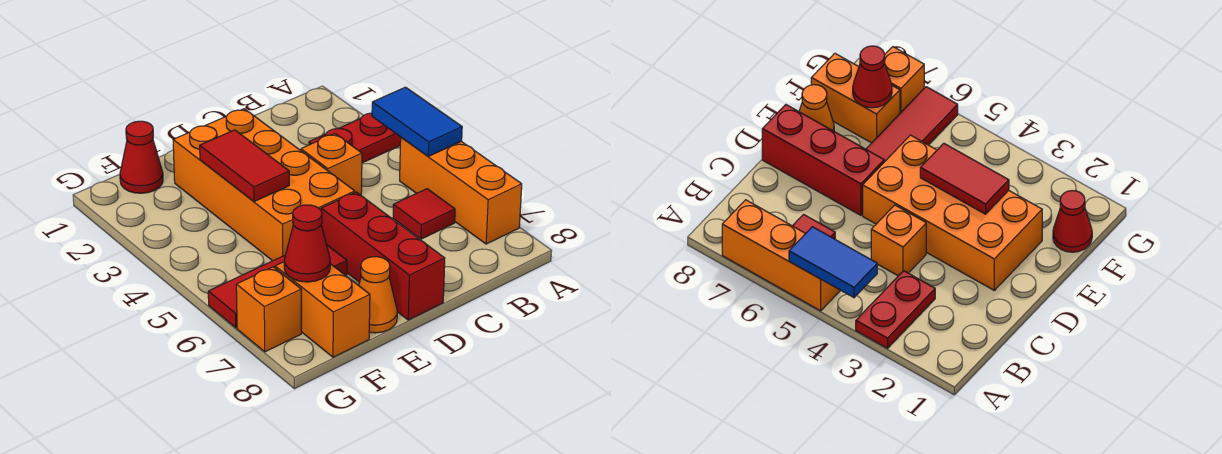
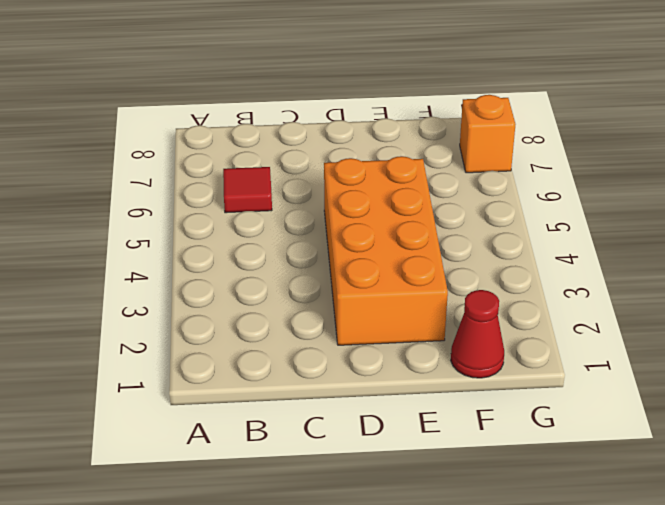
none -> red plate A3:B3 level 1
none -> orange brick A5:A7 level 1
none -> orange brick C4 level 1

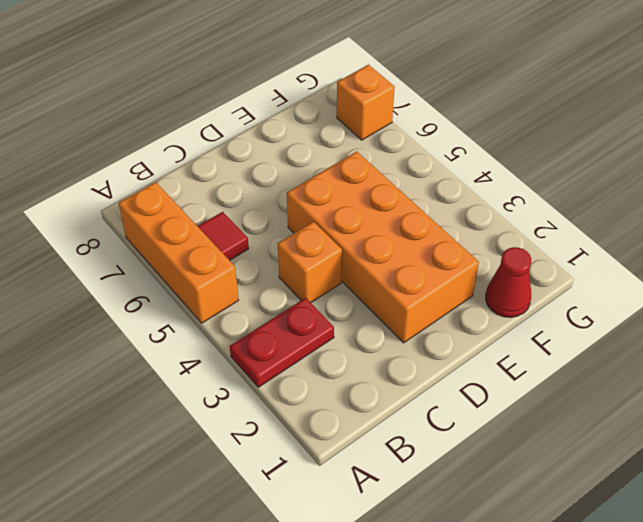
none -> red brick D6:D8 level 1
none -> red tile E6:G6 level 1
none -> orange cone E8 level 1

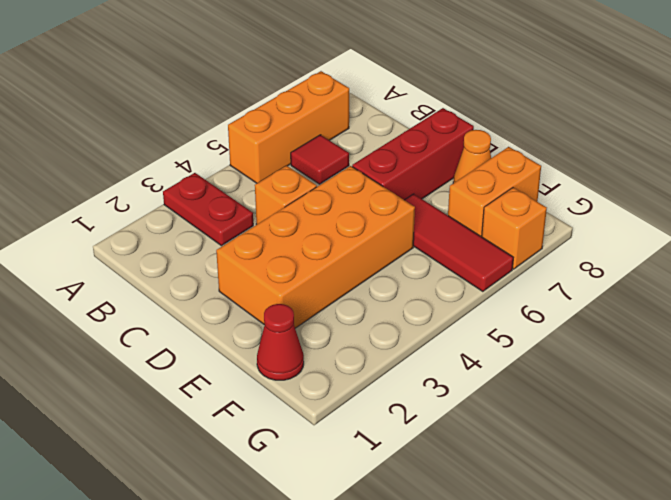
none -> blue tile A4:A5 level 2
none -> red tile E3:E4 level 2
none -> red cone F7 level 2

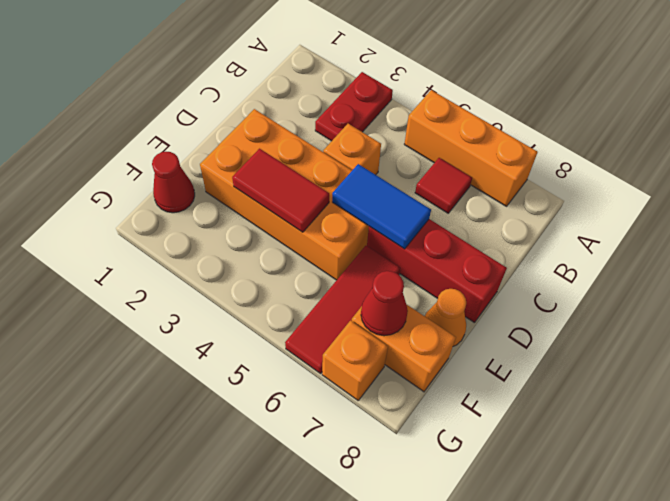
blue tile D5:D6 level 2 -> blue tile A4:A5 level 2

